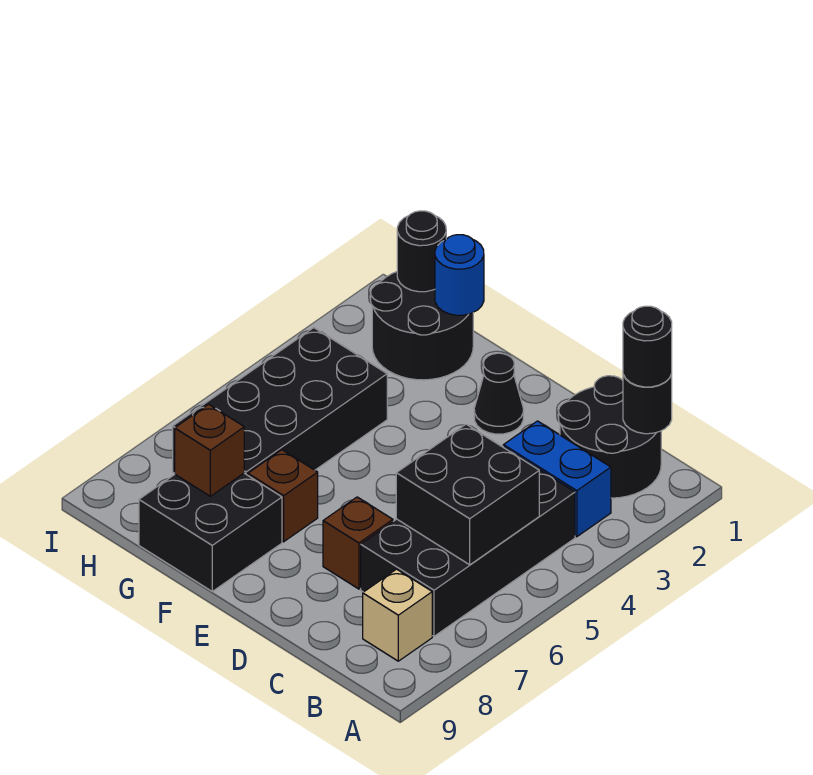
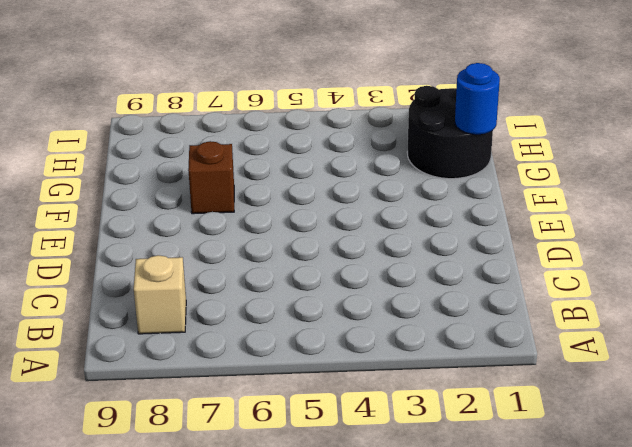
none -> black round brick B1:C2 level 1
none -> blue brick B3:C3 level 1
none -> black brick B4:C7 level 1

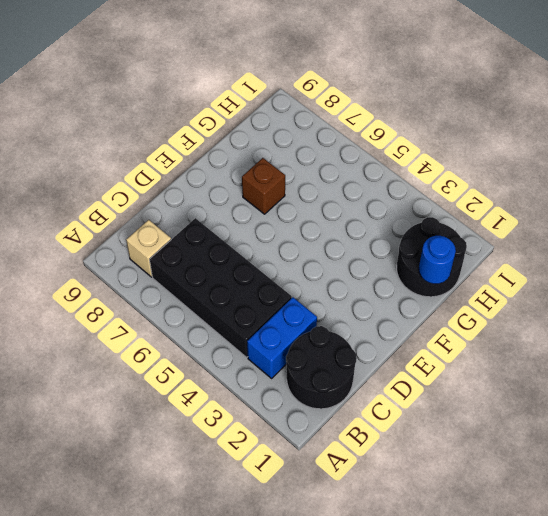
none -> brown brick D7 level 1
none -> black cone E2 level 1
none -> black brick F8:G9 level 1

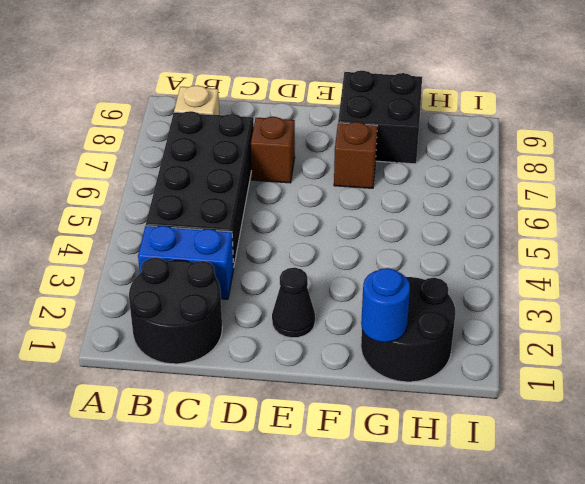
none -> black brick G4:H7 level 1
none -> black round brick B1 level 2
none -> black brick B5:C6 level 2

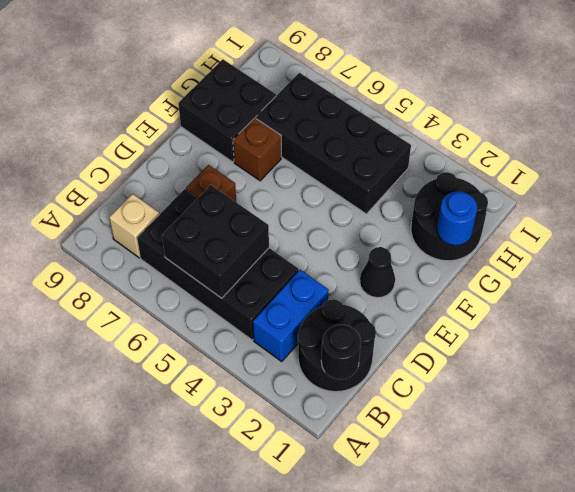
none -> brown brick G8 level 2
none -> black round brick H1 level 2
none -> black round brick B1 level 3

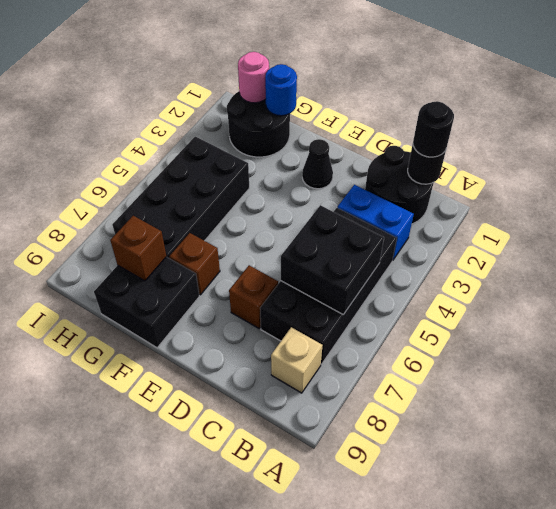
pink round brick H1 level 2 -> black round brick H1 level 2

